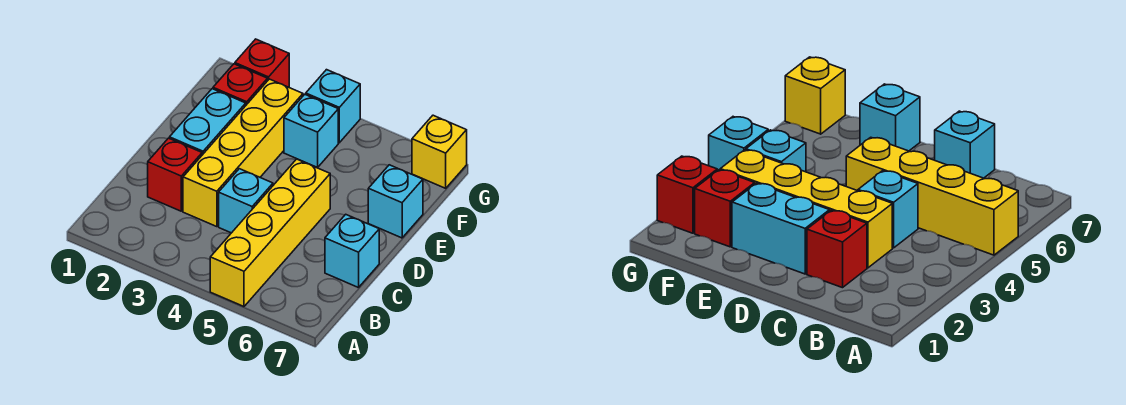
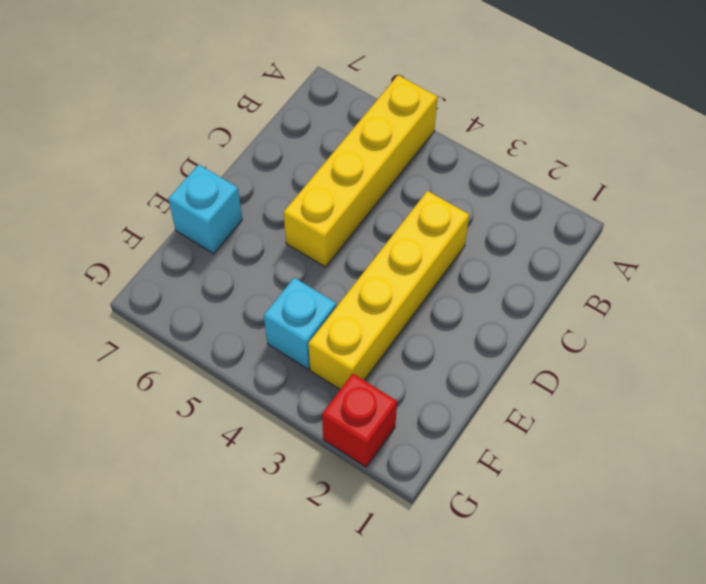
none -> red brick C2 level 1
none -> cyan brick C4 level 1
none -> cyan brick C7 level 1

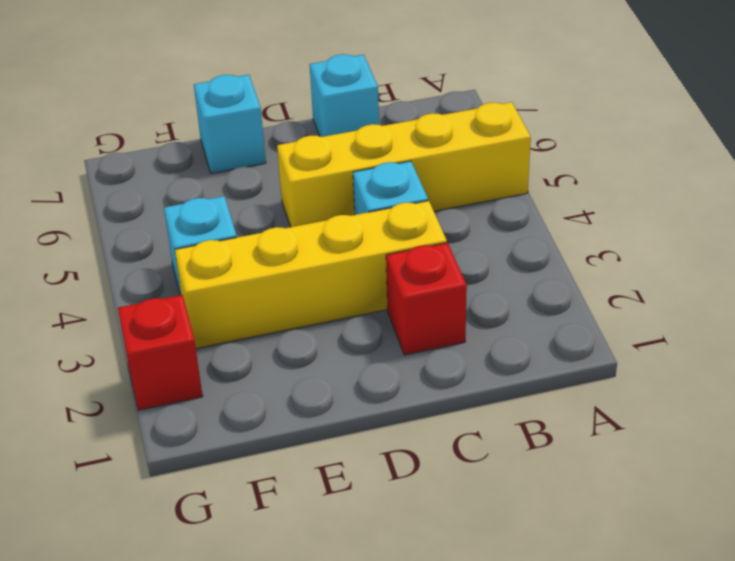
none -> cyan brick D2:E2 level 1
none -> red brick F2 level 1
none -> cyan brick G4 level 1

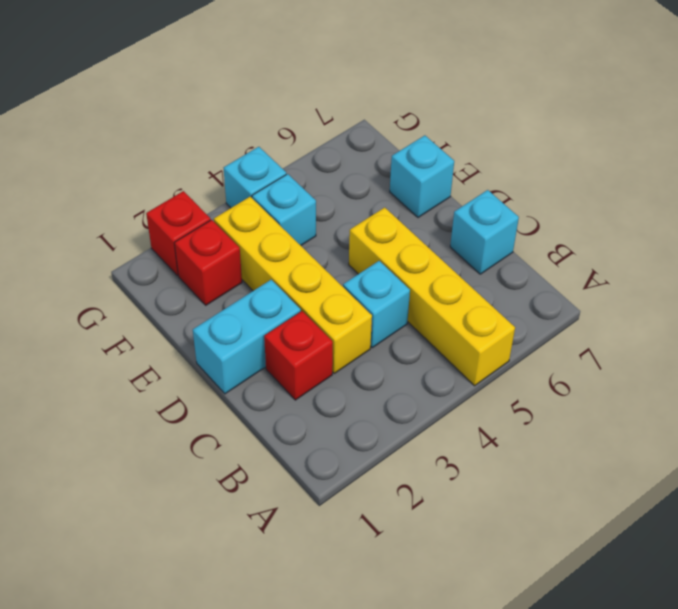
cyan brick D1:D2 level 1 -> cyan brick D2:E2 level 1
none -> yellow brick G7 level 1

